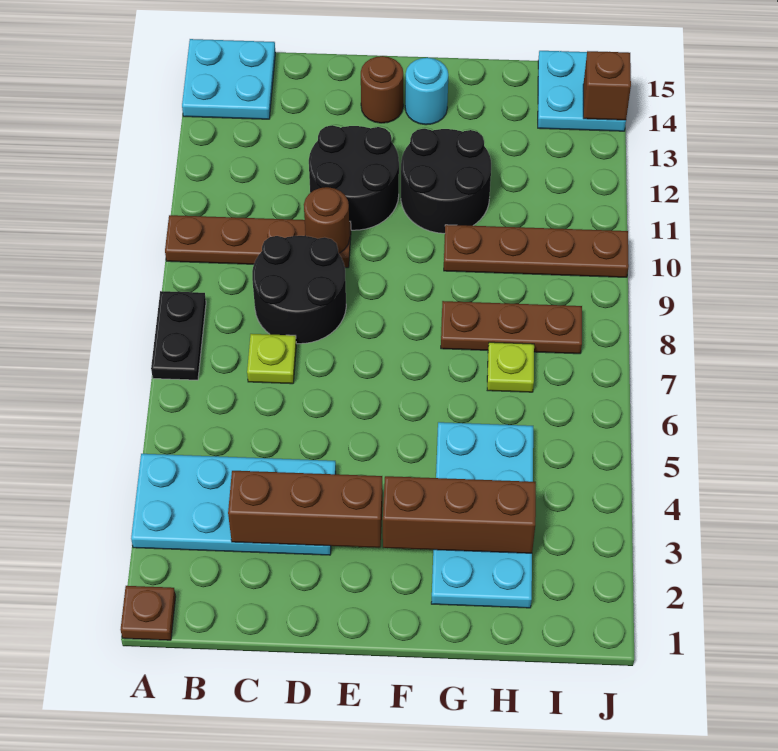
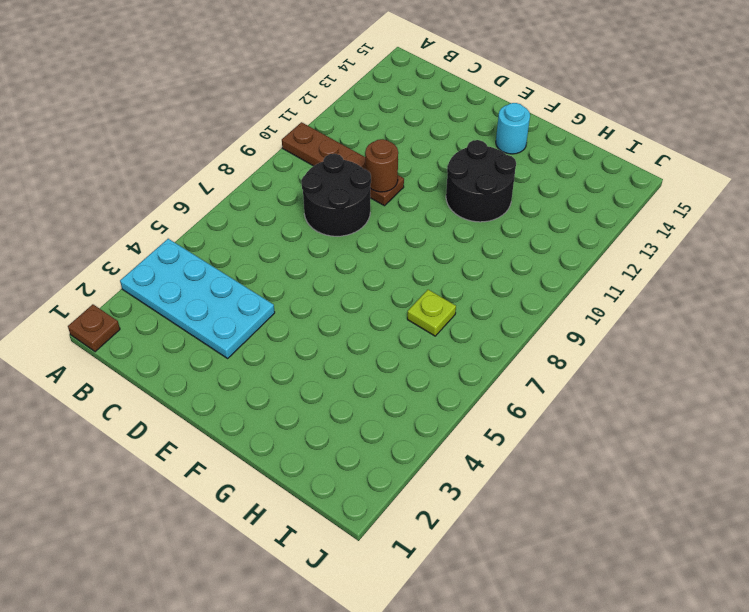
none -> black plate A7:A8 level 1
none -> cyan plate A14:B15 level 1
none -> lime plate C7 level 1

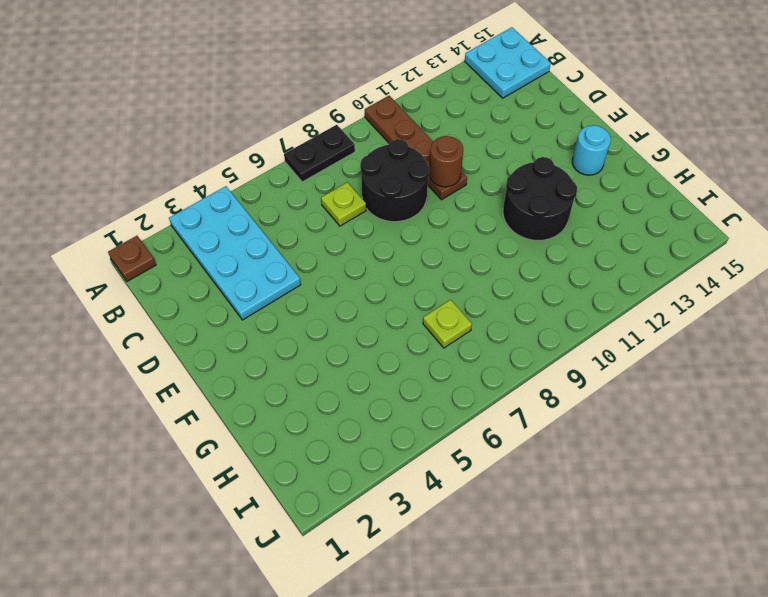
none -> black round brick D11:E12 level 1
none -> brown round brick E14 level 1
none -> cyan plate G2:H5 level 1

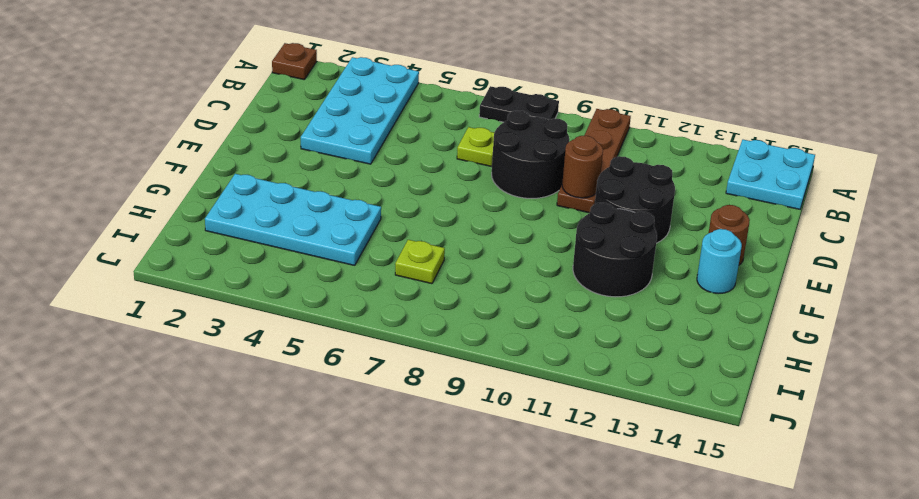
none -> brown plate G8:I8 level 1
none -> brown plate G10:J10 level 1
none -> cyan plate I14:J15 level 1

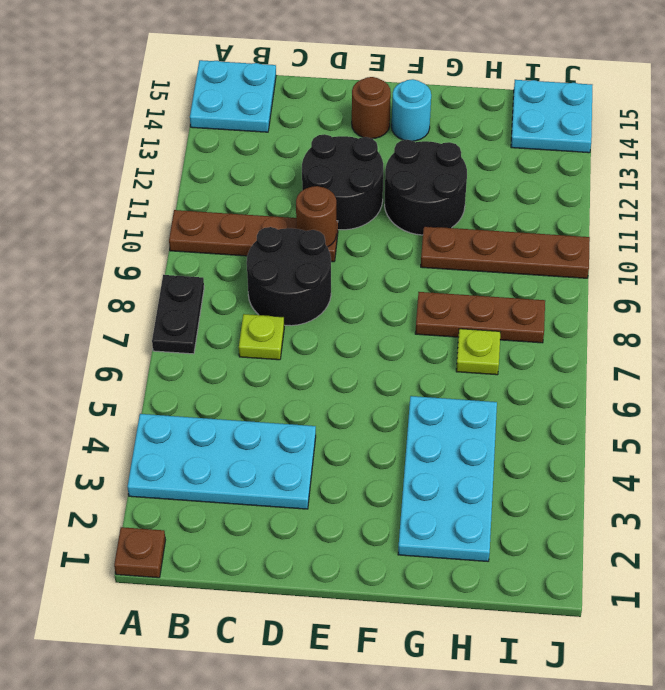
none -> brown brick C3:E3 level 2
none -> brown brick F3:H3 level 2
none -> brown brick J14 level 2

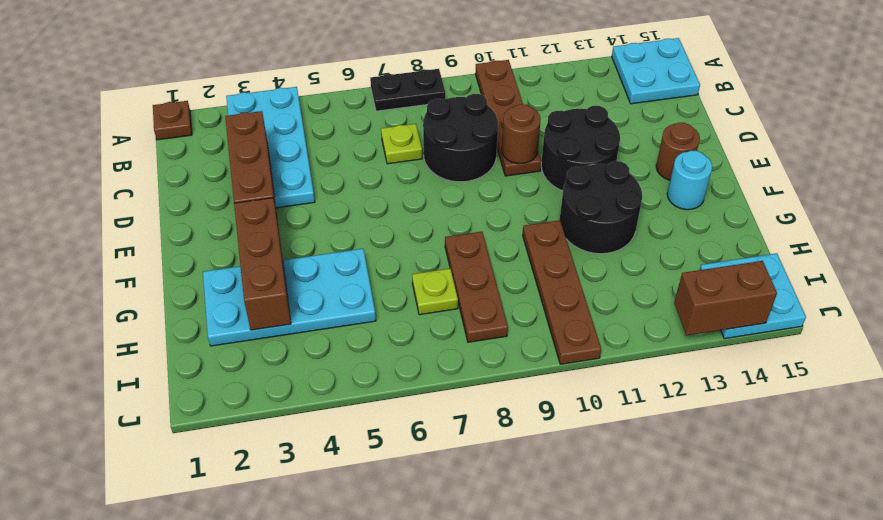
brown brick J13:J14 level 2 -> brown brick J14 level 2

